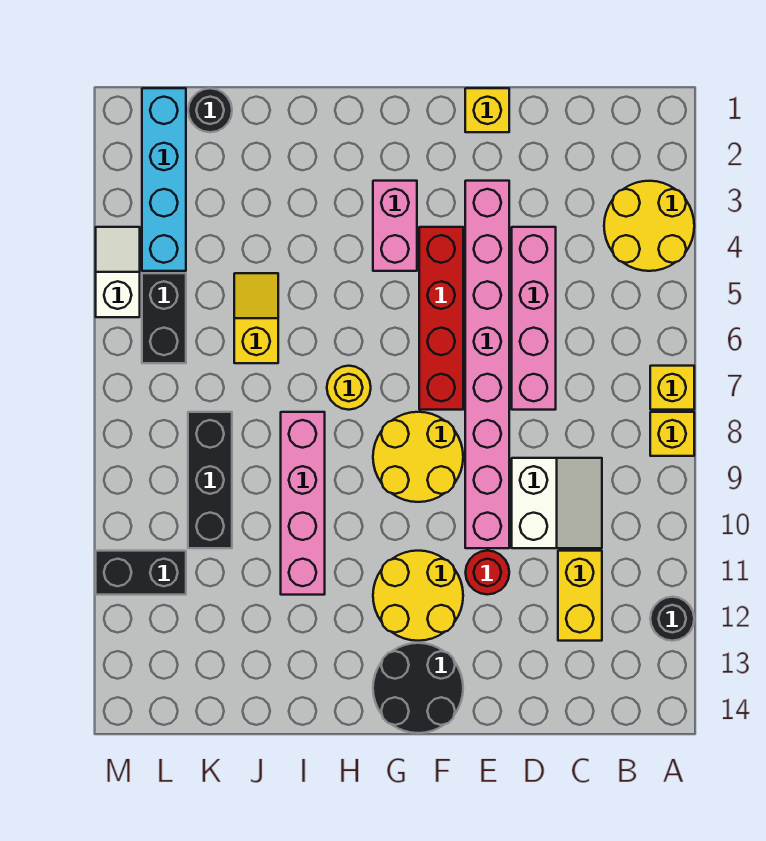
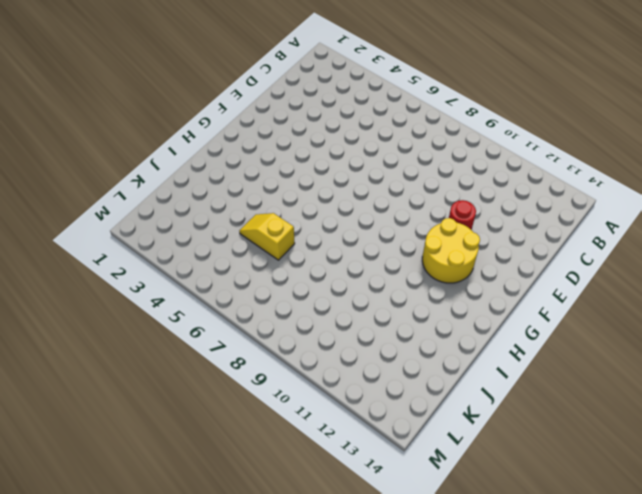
none -> yellow round brick A3:B4 level 1
none -> yellow brick A7 level 1
none -> yellow brick A8 level 1

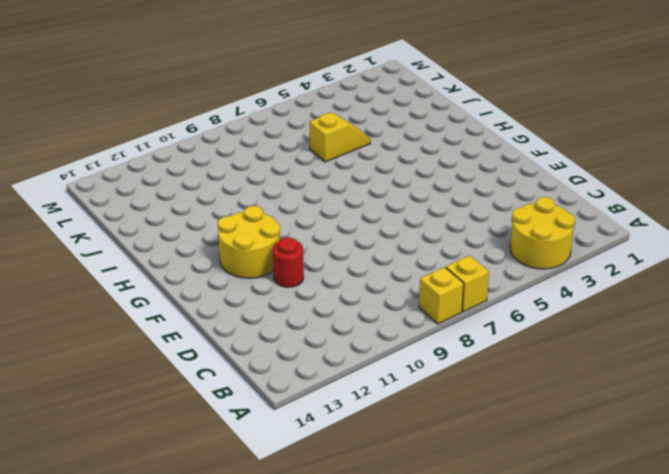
none -> black round brick A12 level 1
none -> white slope C9:D10 level 1 top D
none -> yellow brick C11:C12 level 1

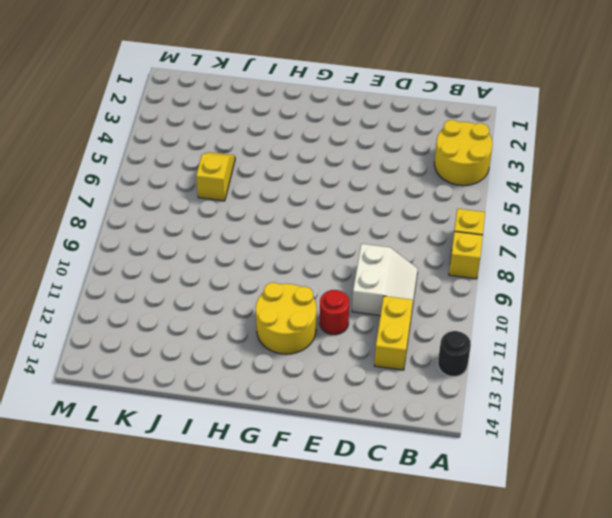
none -> pink brick D4:D7 level 1
none -> yellow brick E1 level 1
none -> pink brick E3:E10 level 1

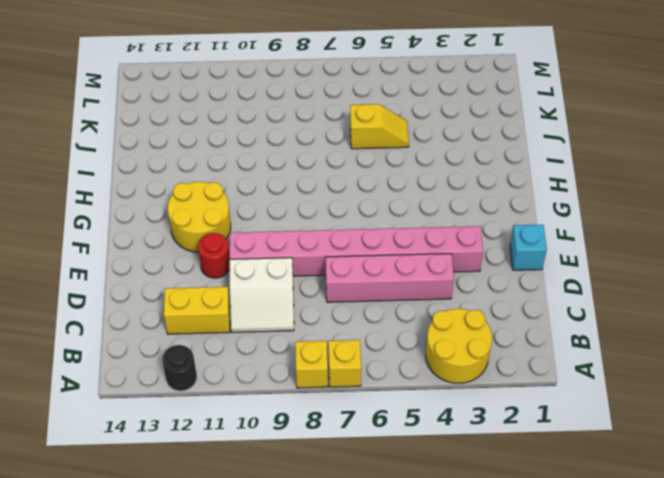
cyan brick E1 level 1 -> yellow brick E1 level 1
none -> red brick F4:F7 level 1
none -> yellow round brick F8:G9 level 1
none -> black round brick F13:G14 level 1

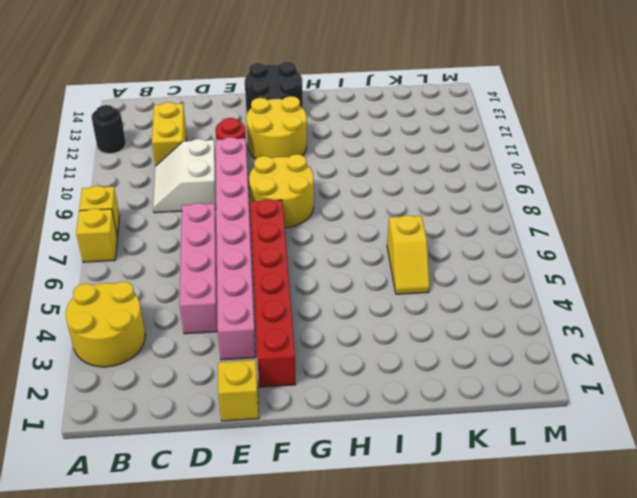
red brick F2:F7 level 1 -> red brick F4:F7 level 1
none -> pink brick G3:G4 level 1
none -> yellow round brick H7 level 1
none -> pink brick I8:I11 level 1

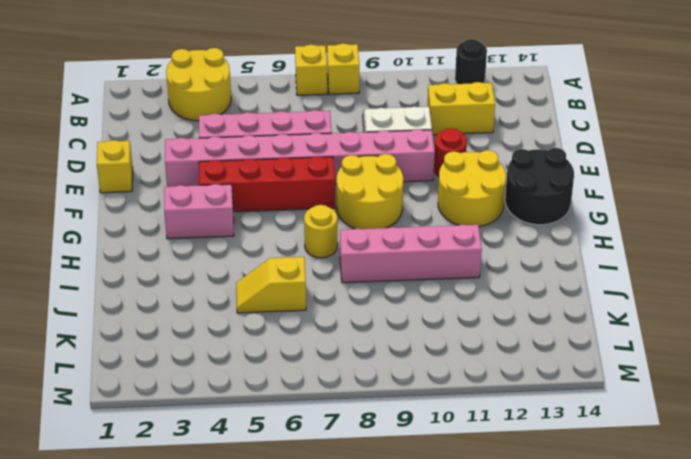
none -> black round brick K1 level 1
none -> black brick K8:K10 level 1
none -> cyan brick L1:L4 level 1

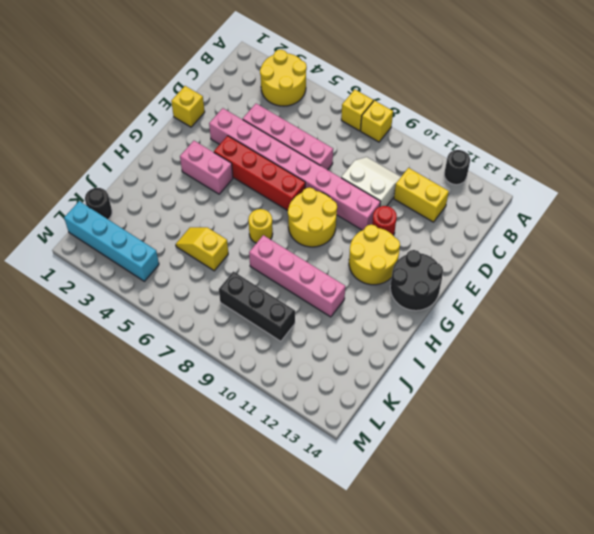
none -> black brick L5:L6 level 1
none -> black brick L11:M11 level 1
none -> white slope M4:M5 level 1 top 5

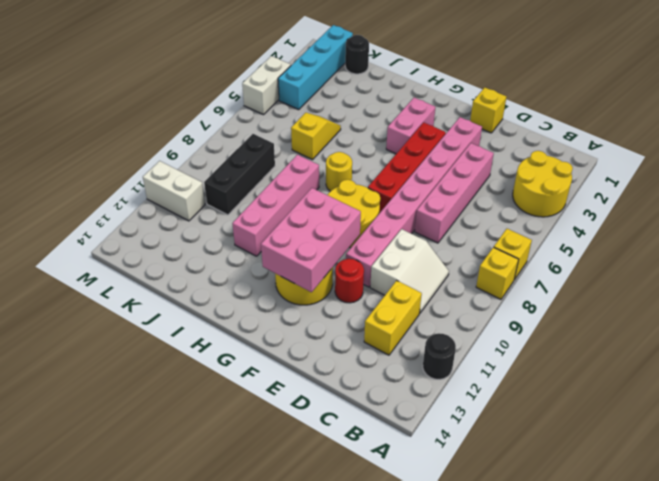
pink brick F10:G12 level 2 -> none
white brick L11:M11 level 1 -> black brick L11:M11 level 1
white brick M4:M5 level 1 -> white slope M4:M5 level 1 top 5
none -> black round brick F13:G14 level 1
none -> black brick L5:L6 level 1

